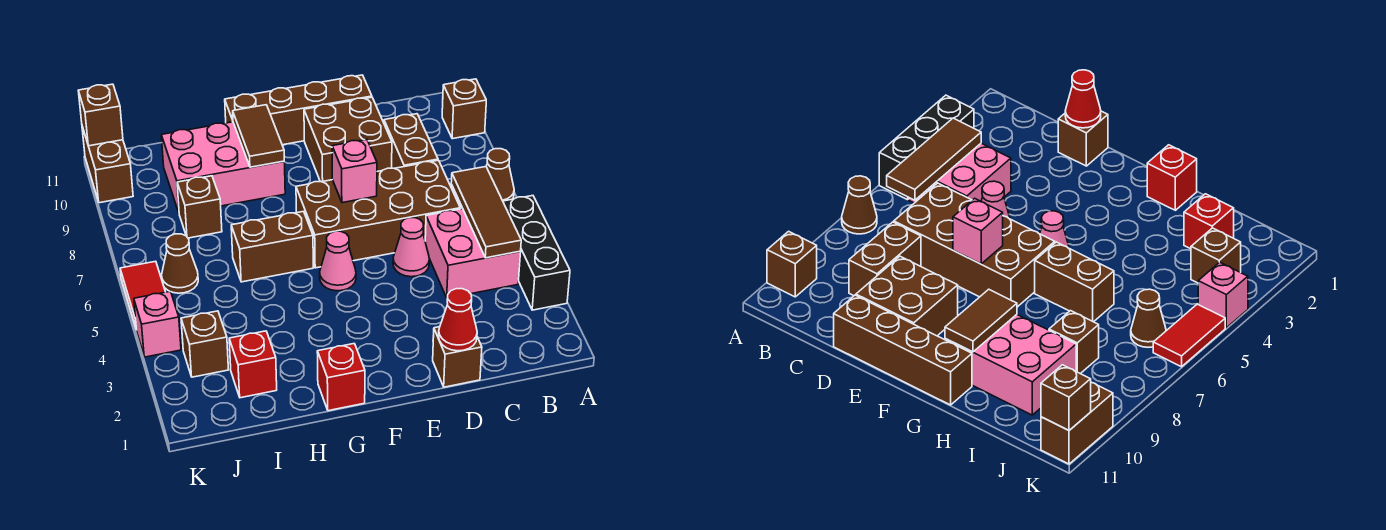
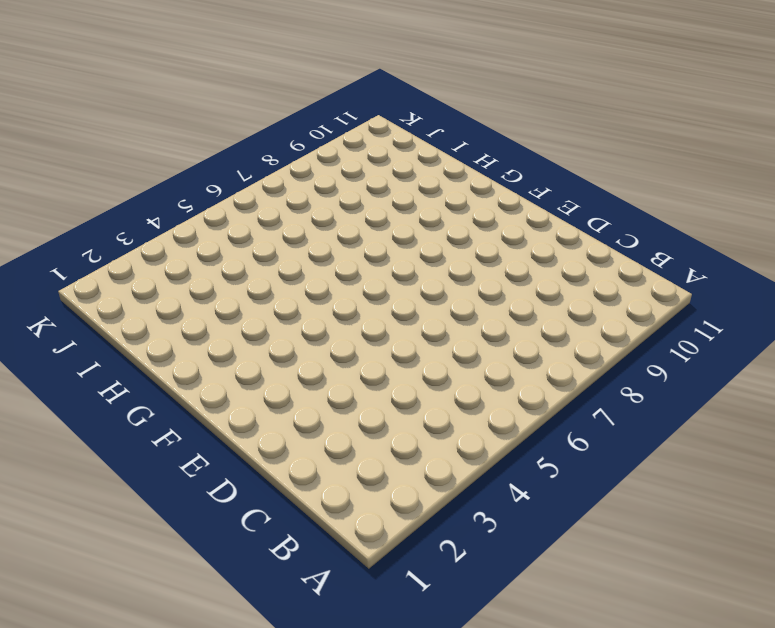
none -> black brick A3:A5 level 1
none -> brown cone A7 level 1
none -> brown brick A10 level 1

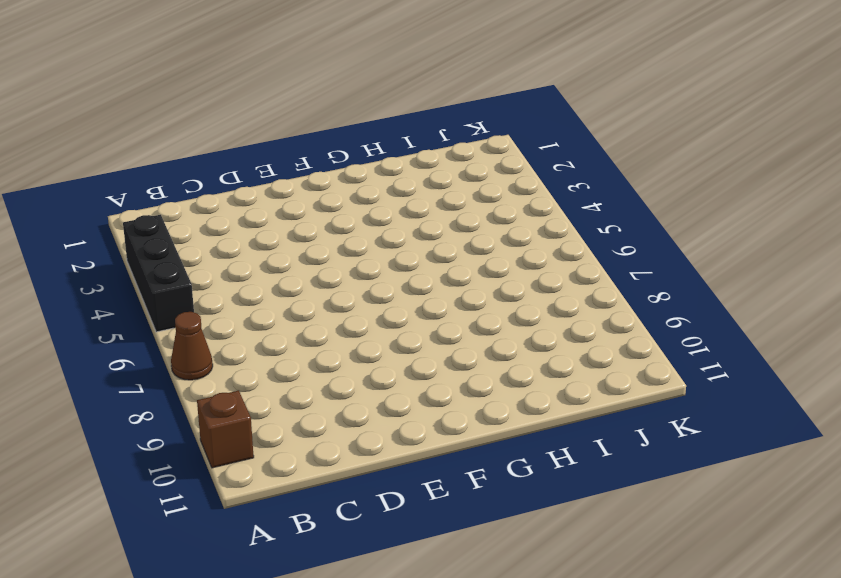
none -> pink brick B4:C5 level 1
none -> brown brick C6:F7 level 1
none -> brown brick C8:C9 level 1

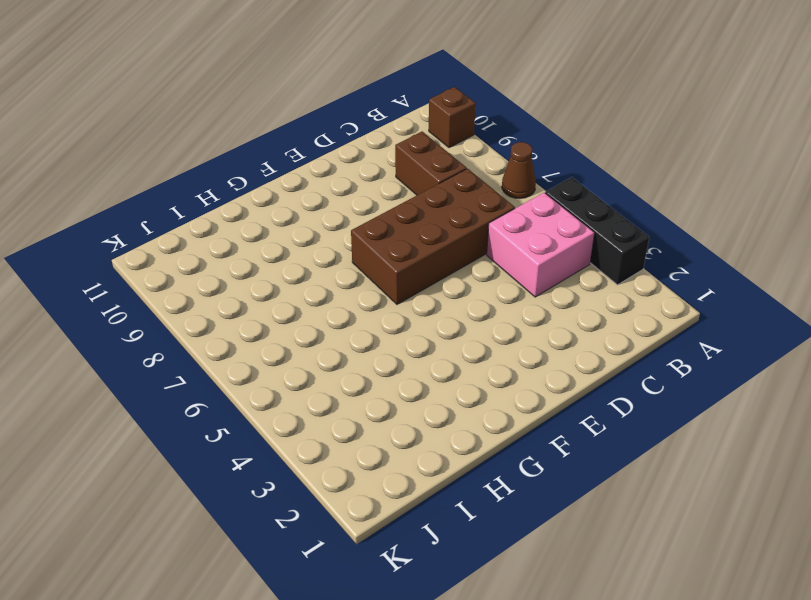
none -> brown brick D1 level 1
none -> pink cone D5 level 1
none -> brown brick D9:E10 level 1

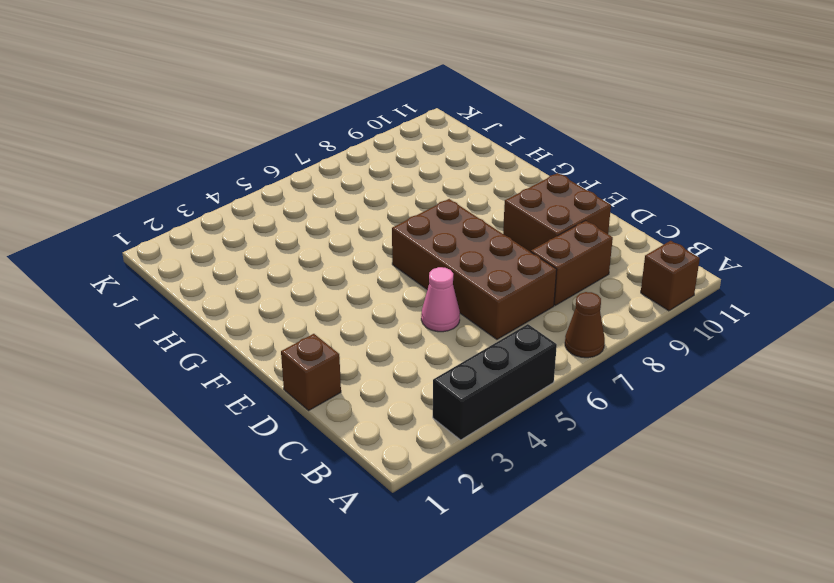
none -> pink brick B4:C5 level 1
none -> brown brick D11:G11 level 1
none -> pink cone F5 level 1

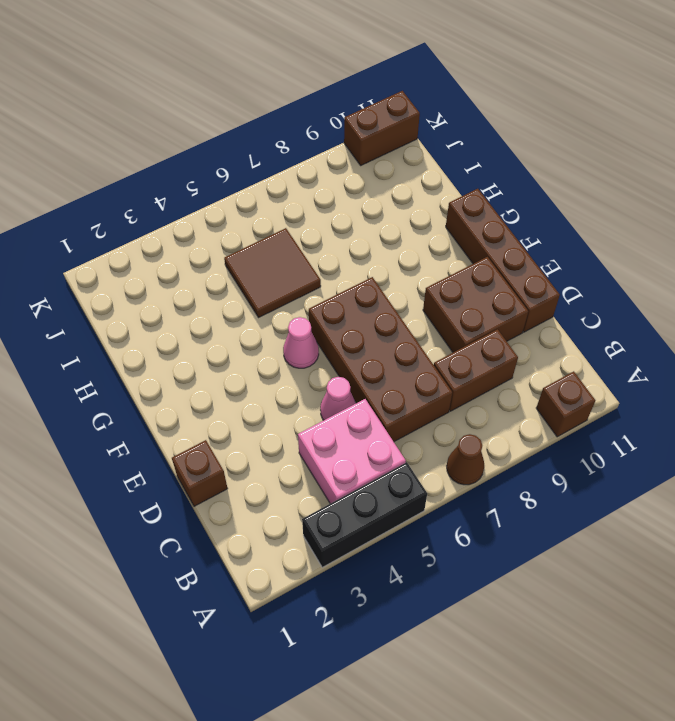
brown tile H5:I6 level 1 -> brown brick G6:H6 level 1
none -> red brick G1 level 1
none -> pink brick G9:I10 level 1
none -> red brick I2 level 1

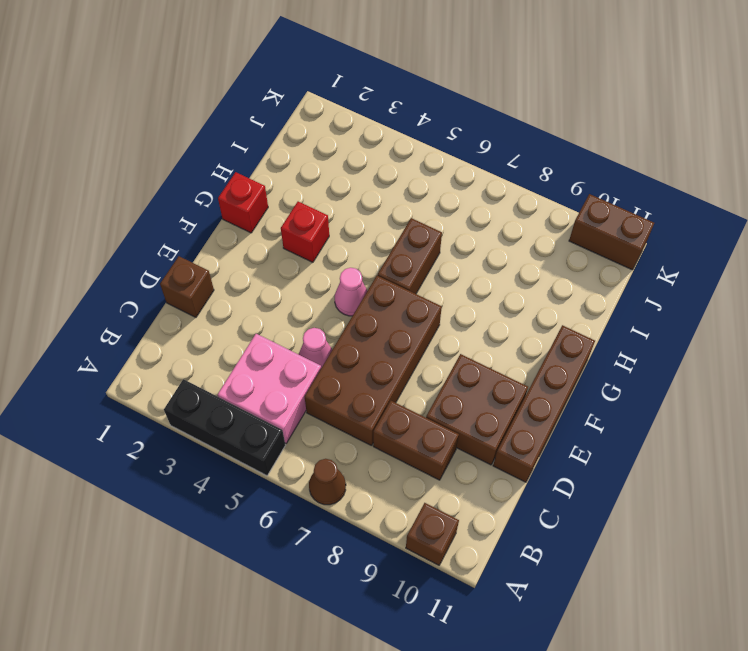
red brick G3 level 1 -> red brick I2 level 1
none -> pink brick G9:I10 level 1
none -> brown brick I8 level 1
none -> brown brick J3 level 1

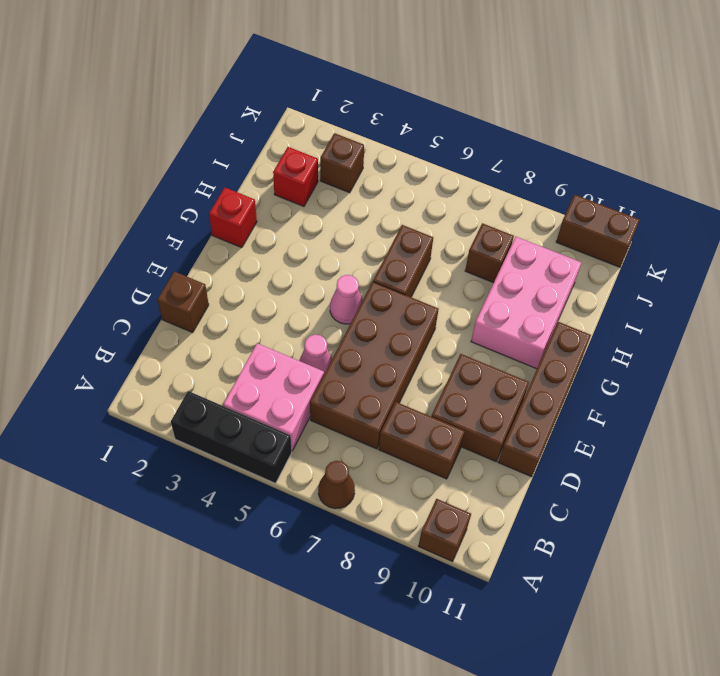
none -> brown cone J6 level 1
none -> pink brick K4 level 1
none -> red tile K5:K6 level 1

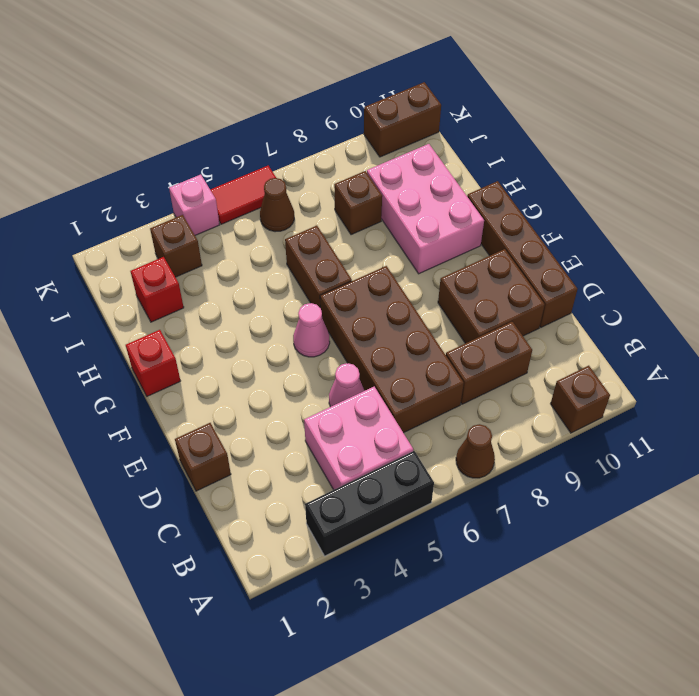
none -> brown tile B4:B6 level 2
none -> red cone D1 level 2
none -> pink brick E7 level 2

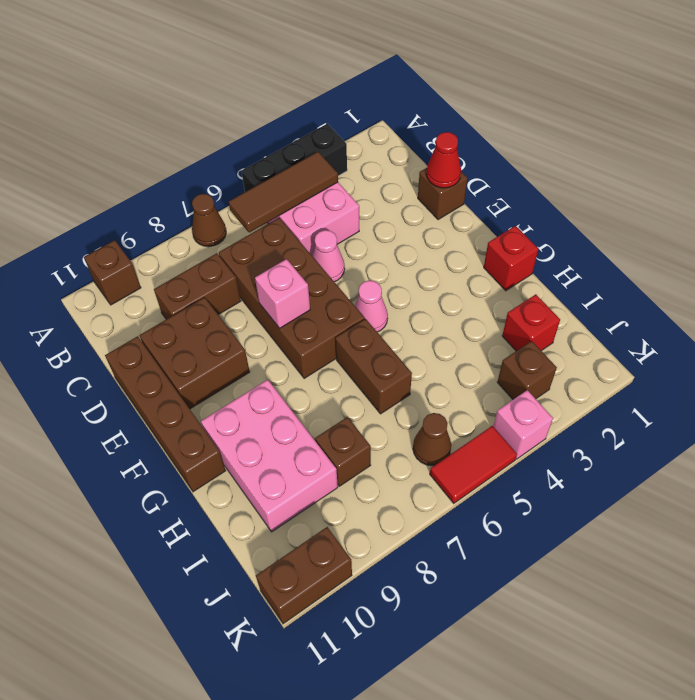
none -> brown tile G9:G10 level 2
none -> brown brick K11 level 2

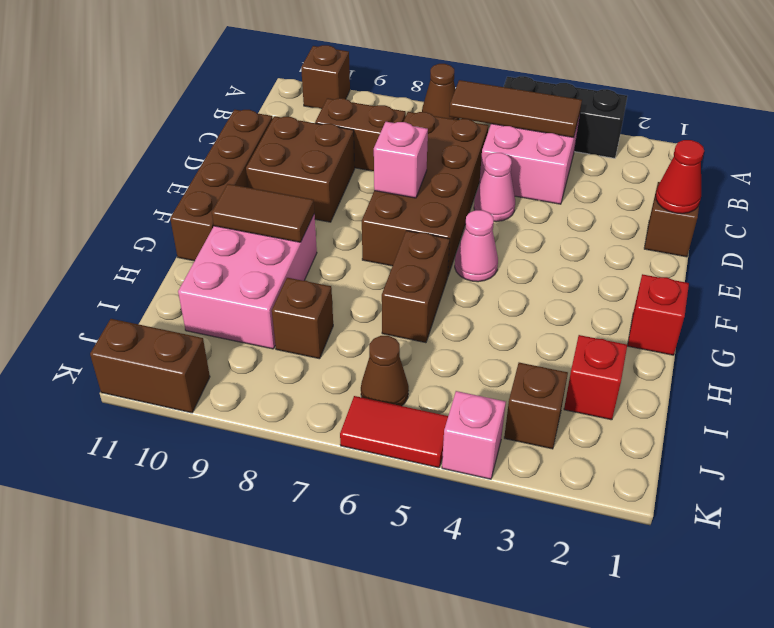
none -> brown brick K11 level 2

